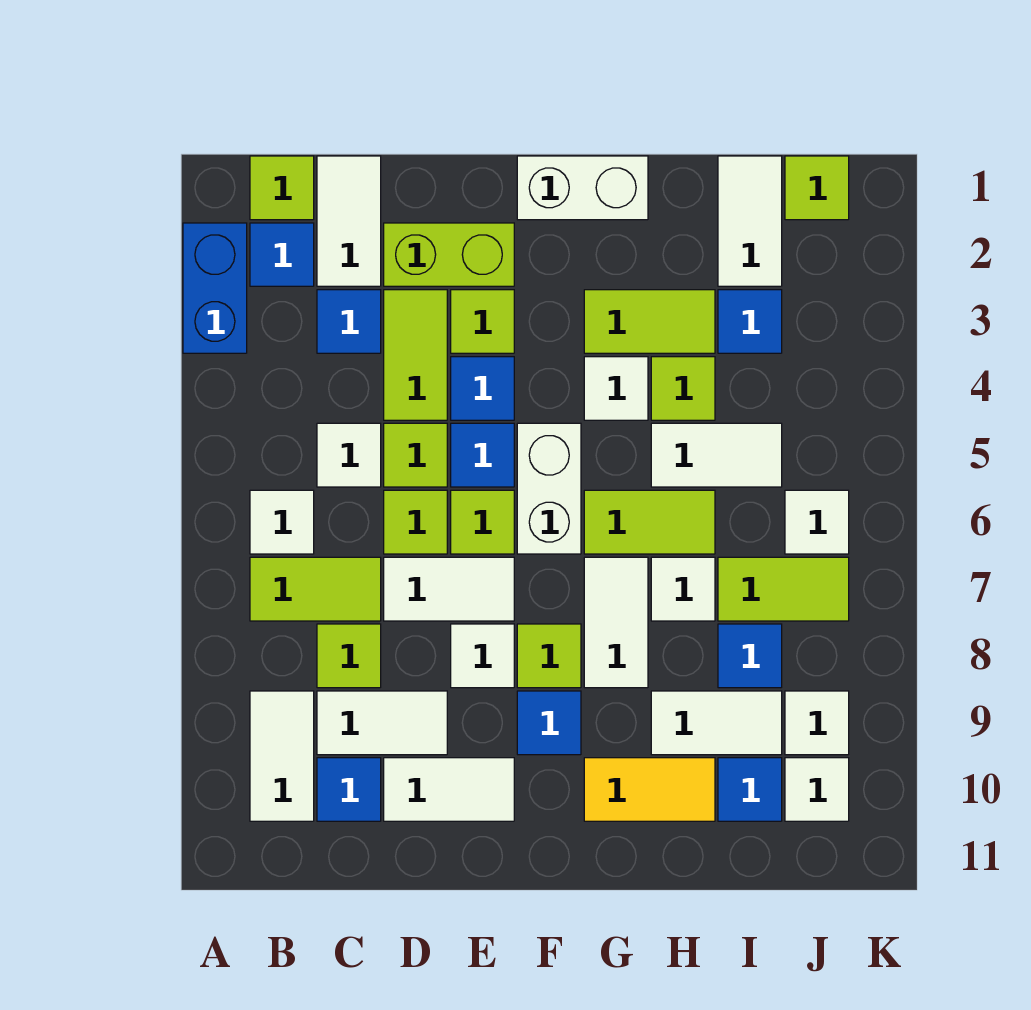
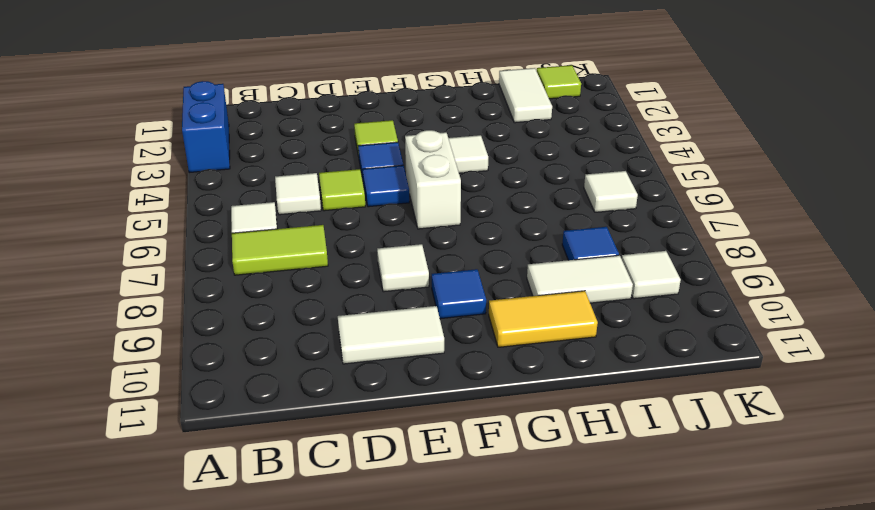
none -> lime tile B1 level 1
none -> blue tile B2 level 1
none -> white tile B9:B10 level 1
none -> white tile C1:C2 level 1

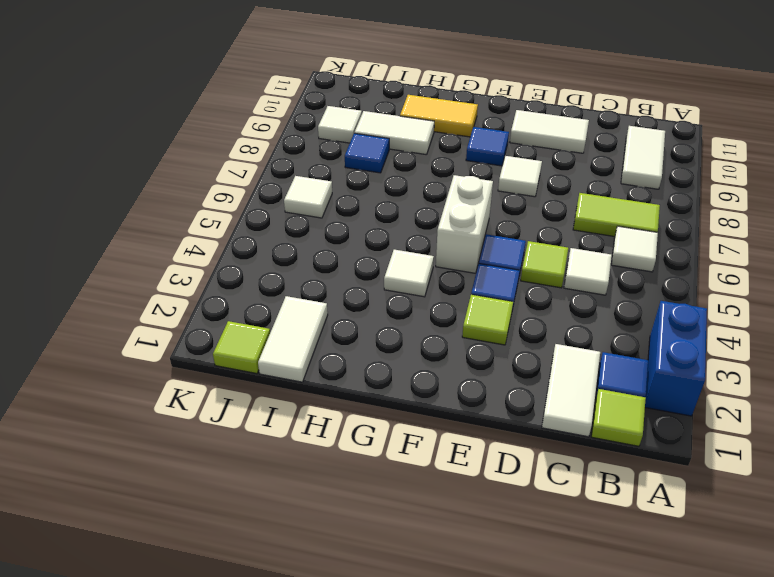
none -> blue tile C3 level 1
none -> lime tile C8 level 1
none -> white tile C9:D9 level 1
none -> blue tile C10 level 1

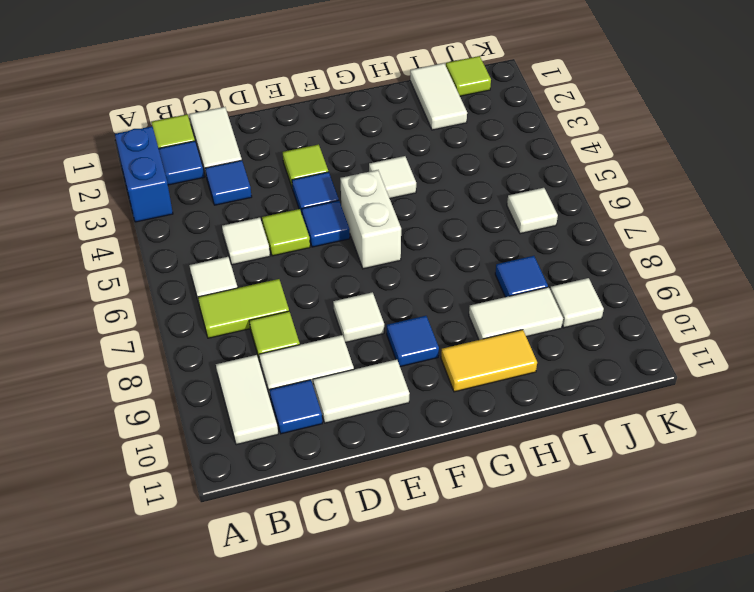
none -> lime brick D2:E2 level 1
none -> lime tile D3:D4 level 1
none -> lime tile D6 level 1
none -> white tile D7:E7 level 1

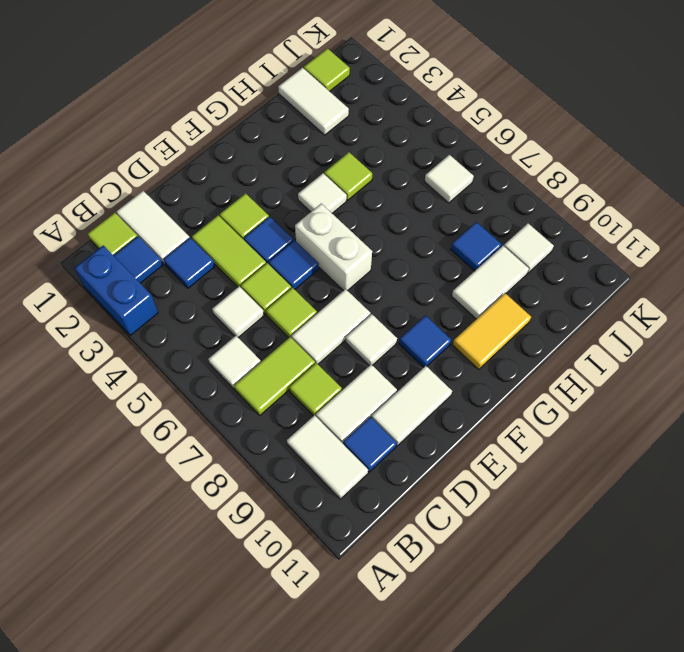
none -> lime brick D2:E2 level 1
none -> lime tile E6 level 1
none -> white brick F1:G1 level 1
none -> lime tile F8 level 1

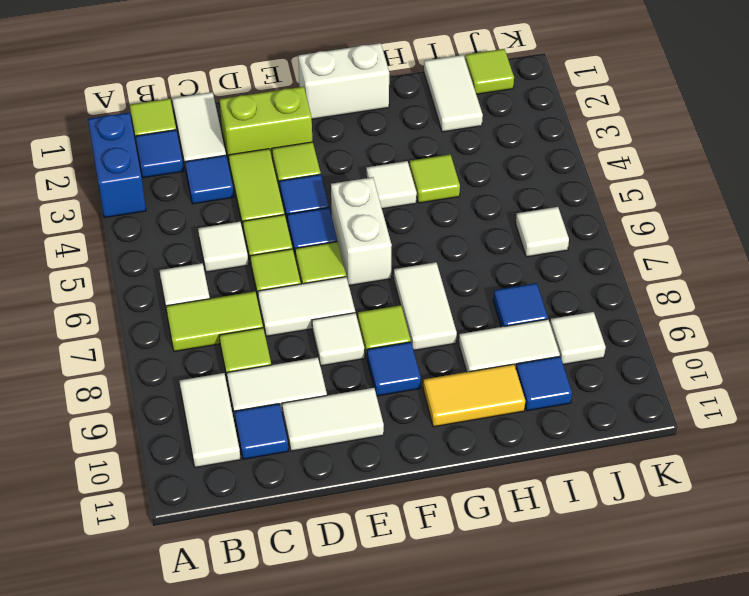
none -> lime tile G3:H3 level 1
none -> lime tile G6:H6 level 1
none -> white tile H5:I5 level 1
none -> white tile H7 level 1

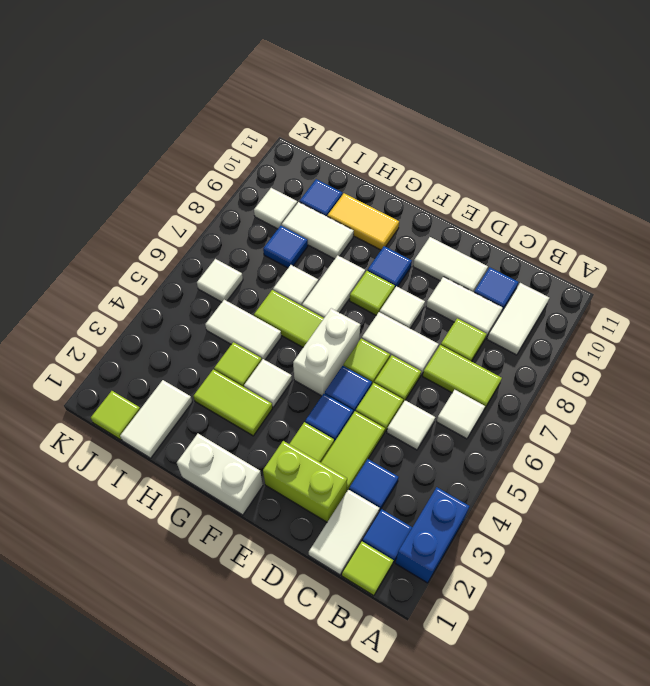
none -> blue tile I3 level 1
none -> lime tile I7:J7 level 1
none -> white tile J10 level 1

